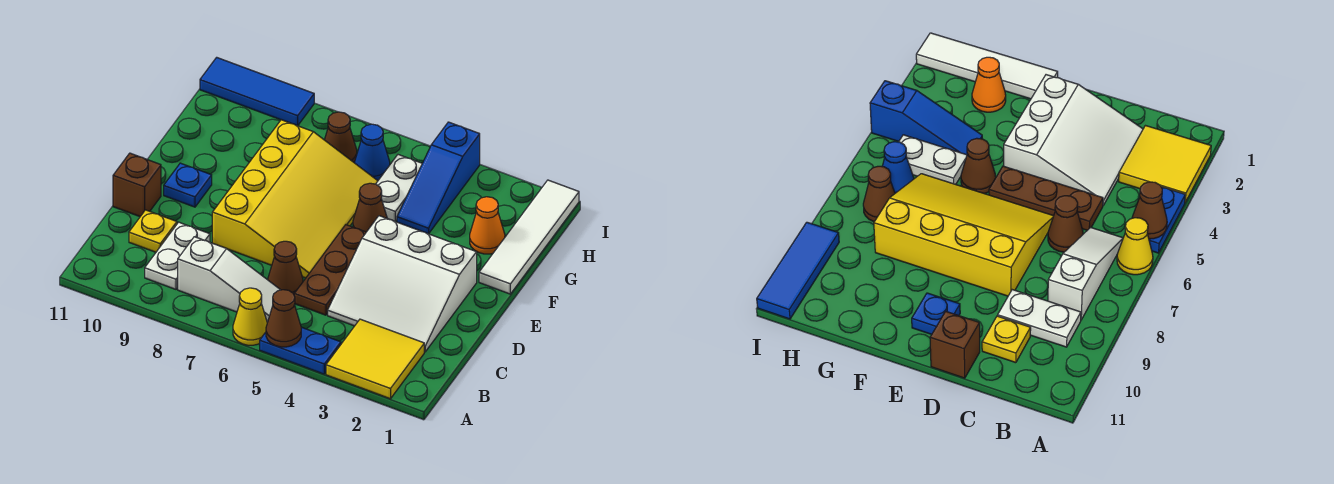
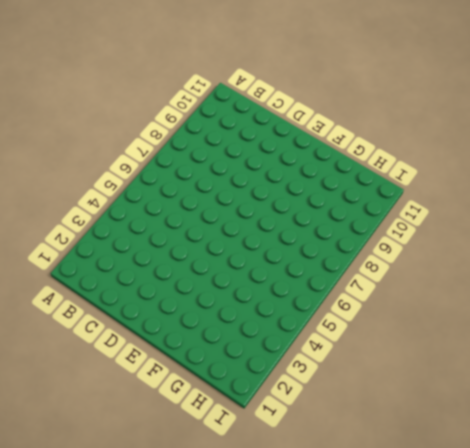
none -> yellow tile A2:B3 level 1
none -> blue plate A4:A5 level 1
none -> yellow cone A6 level 1

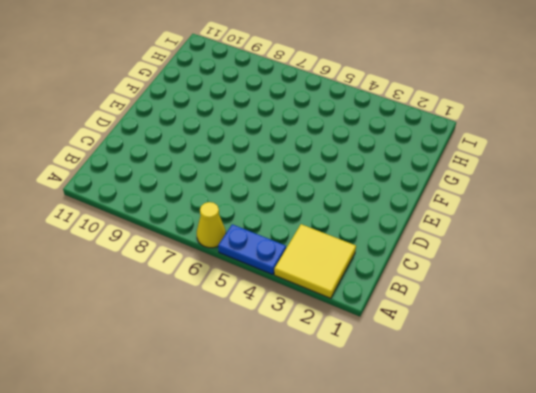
none -> white slope B6:B8 level 1 top 8
none -> white plate B9:C9 level 1
none -> white slope C2:E4 level 1 top E

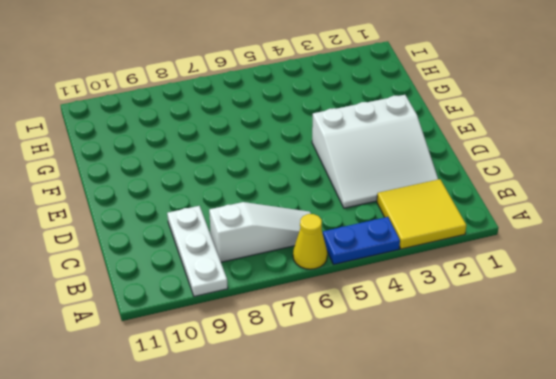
white plate A9:C9 level 1 -> white plate B9:C9 level 1
none -> brown plate C5:E5 level 1
none -> brown cone C6 level 1
none -> yellow plate C10 level 1

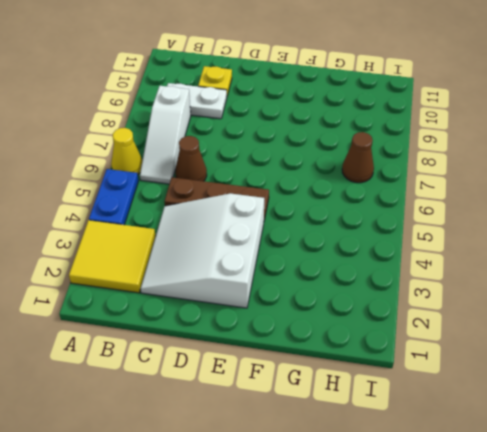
none -> yellow slope D6:G8 level 1 top 8
none -> brown brick D11 level 1
none -> blue plate E10 level 1

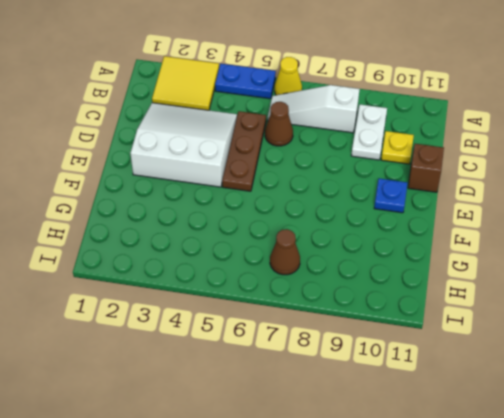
none -> yellow slope D6:G8 level 1 top 8
none -> white tile F1:I1 level 1
none -> brown cone F5 level 1

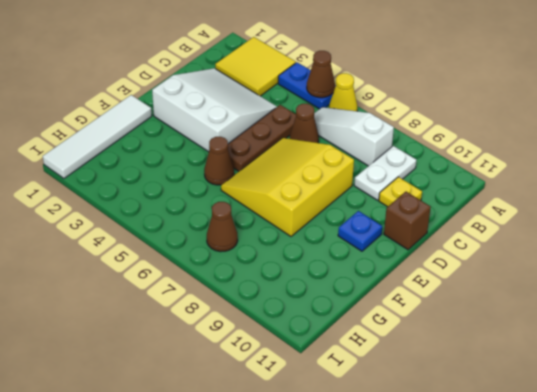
yellow slope D6:F8 level 1 top 8 -> yellow slope D6:G8 level 1 top 8
none -> orange cone G2 level 1
none -> blue slope G4:I4 level 1 top I
none -> white plate G5:H5 level 1

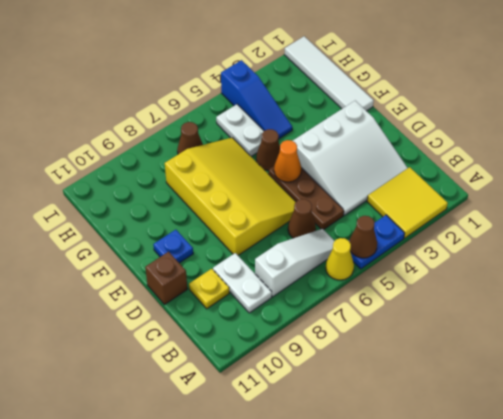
orange cone E5 level 2 -> orange cone G2 level 1
none -> blue cone H6 level 1
none -> blue tile I9:I11 level 1

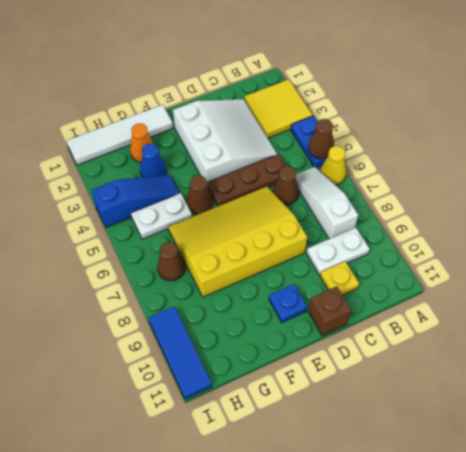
blue cone G3 level 1 -> blue cone H6 level 1

